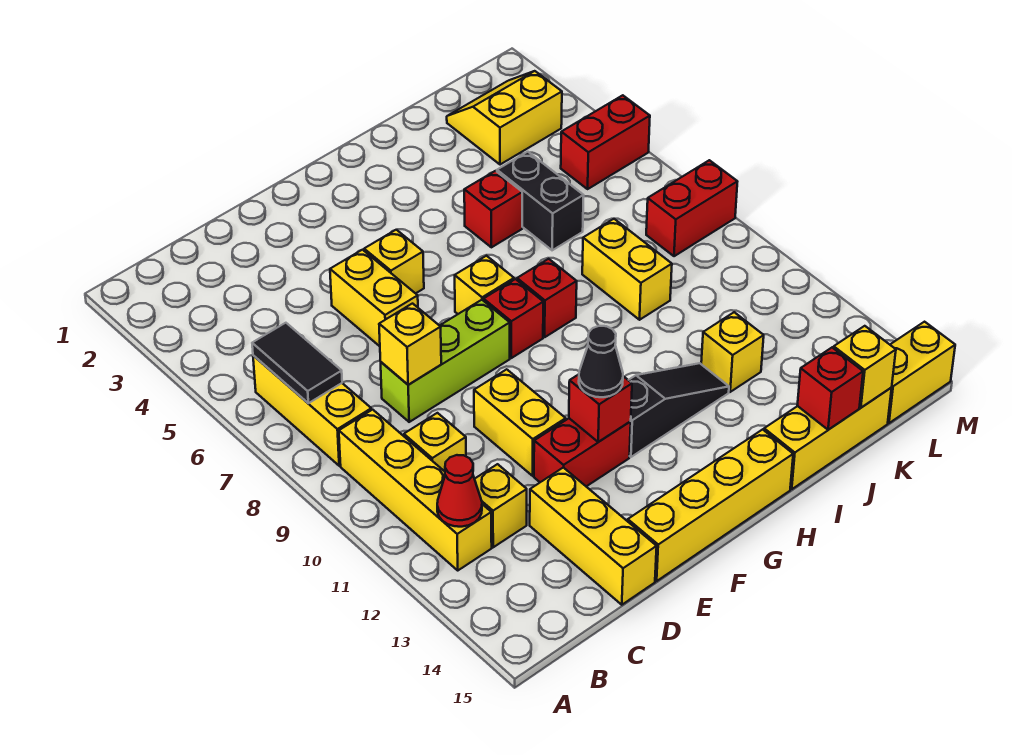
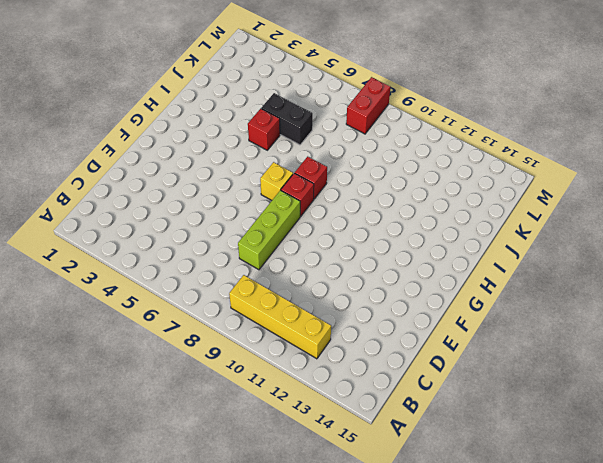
none -> yellow brick B6:B8 level 1
none -> yellow brick C10 level 1
none -> yellow brick C12 level 1
none -> yellow brick D13:D15 level 1

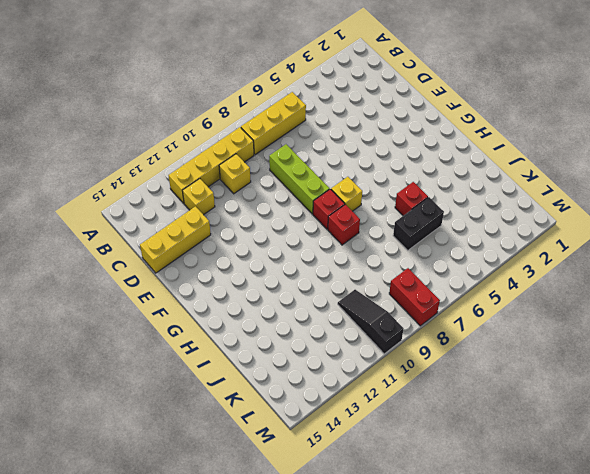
black slope K10:M10 level 1 top M -> black slope G12:I12 level 1 top G
none -> yellow brick E5:E6 level 1
none -> yellow brick E10:E11 level 1
none -> red brick E12:F12 level 1
none -> yellow brick E15:H15 level 1

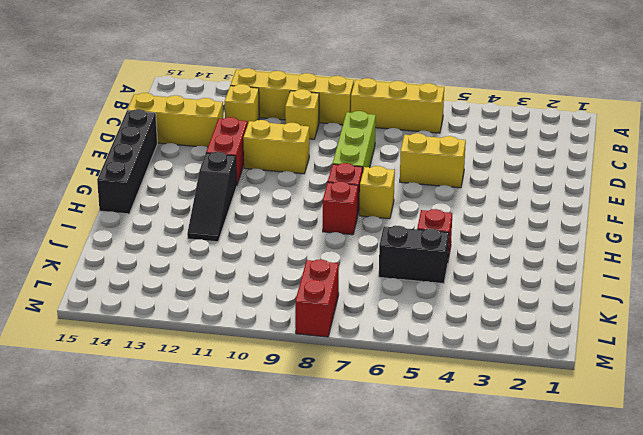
black brick E15:H15 level 1 -> yellow brick E15:H15 level 1
none -> yellow brick F5 level 1
none -> yellow brick I15:K15 level 1
none -> yellow brick J8:J9 level 1
none -> yellow brick J12 level 1

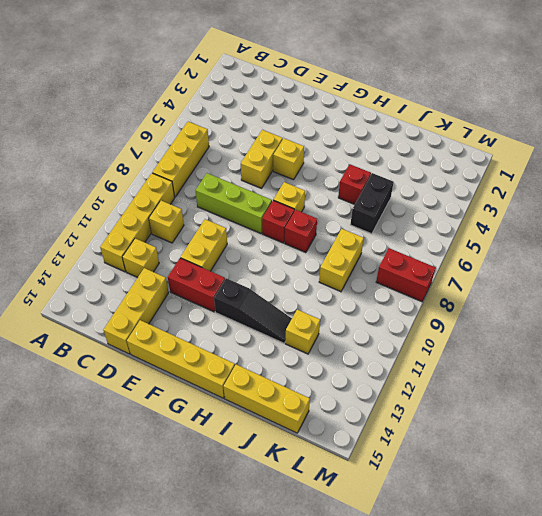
none -> yellow slope K2:L3 level 1 top 3
none -> red brick L5:M5 level 1
none -> yellow brick L15:M15 level 1
none -> black tile B6:B7 level 2

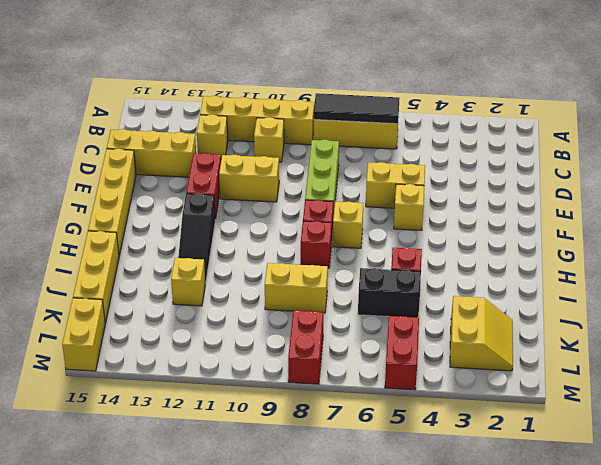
black tile B6:B8 level 2 -> black tile B6:B7 level 2
none -> red cone B12 level 2
none -> yellow brick D8 level 2
none -> red brick F12 level 2
none -> red brick J15 level 2

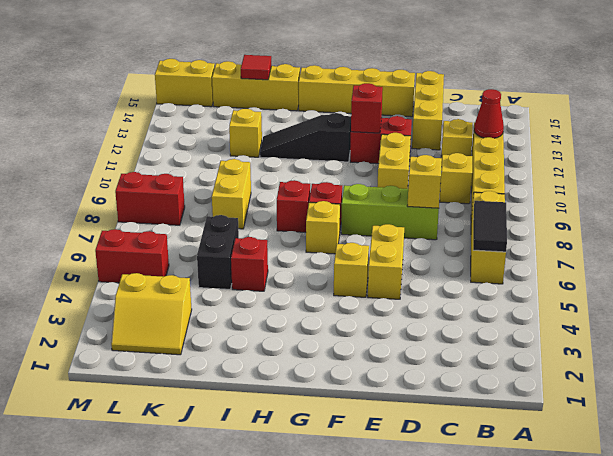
red tile J15 level 2 -> red brick J15 level 2
none -> yellow brick K15 level 2
none -> black cone F12 level 3

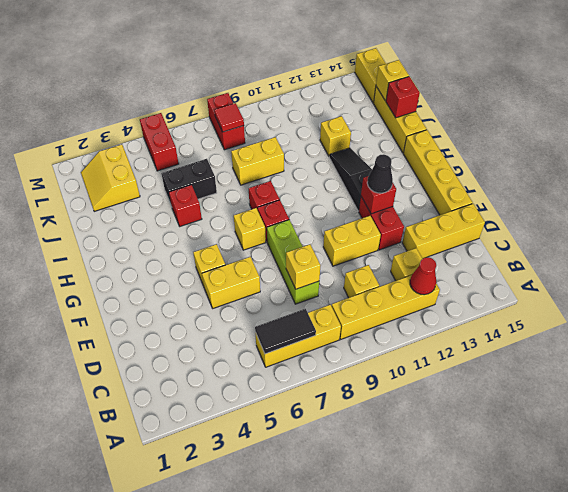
red tile L8 level 2 -> none

